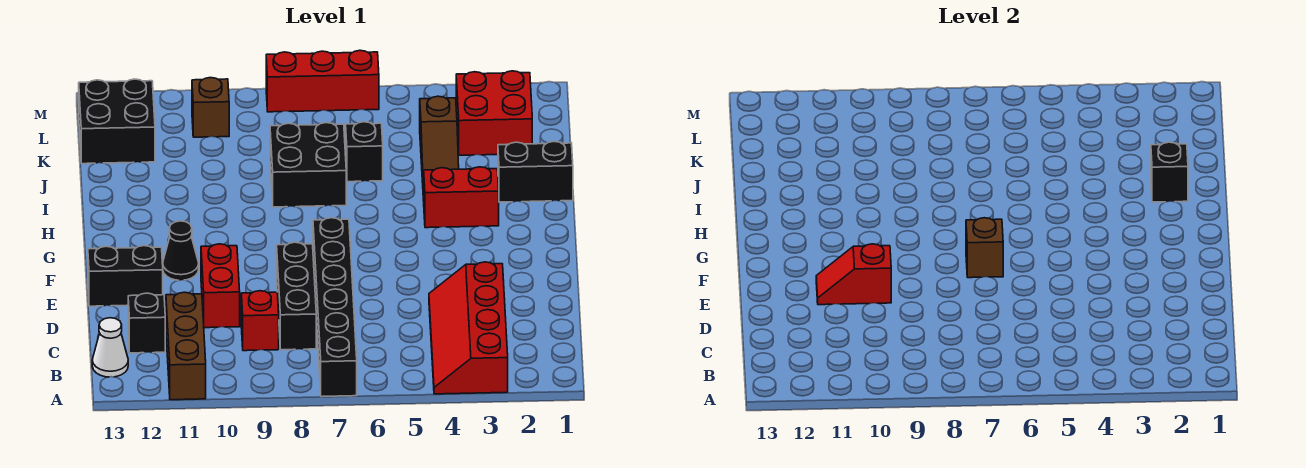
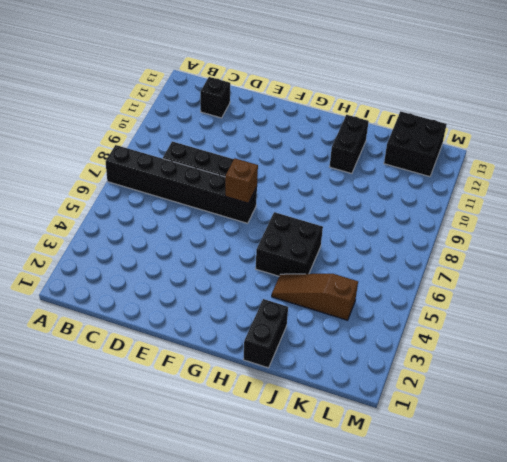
black brick H5:I6 level 1 -> black brick I7:J8 level 1
black brick I11:I12 level 1 -> black brick E12:E13 level 1
none -> red slope A3:D4 level 1 top 3
none -> brown brick A11:C11 level 1
none -> white cone B13 level 1

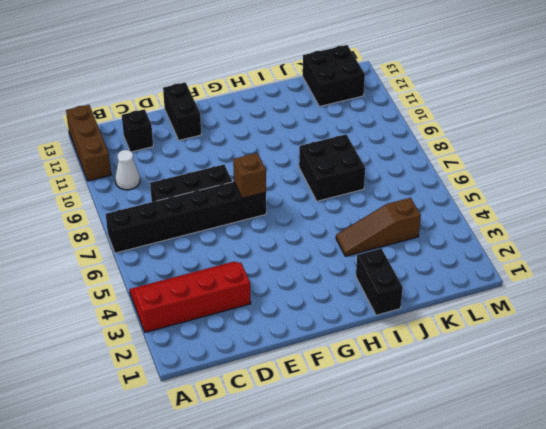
brown brick A11:A13 level 1 -> brown brick A11:C11 level 1
white cone B10 level 1 -> white cone B13 level 1
none -> red brick C9 level 1
none -> red brick D10:E10 level 1
none -> black cone F11 level 1

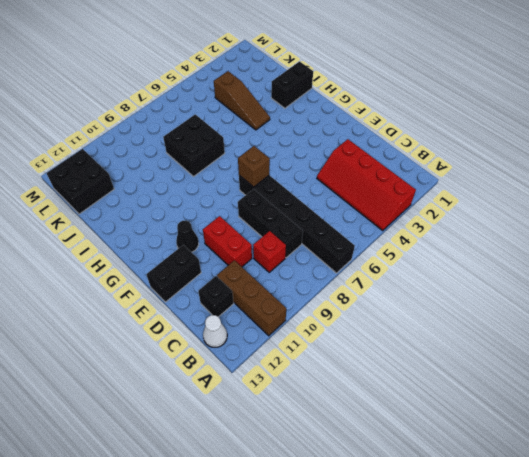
none -> red brick H3:H4 level 1
none -> black brick J6 level 1
none -> red brick K2:L3 level 1

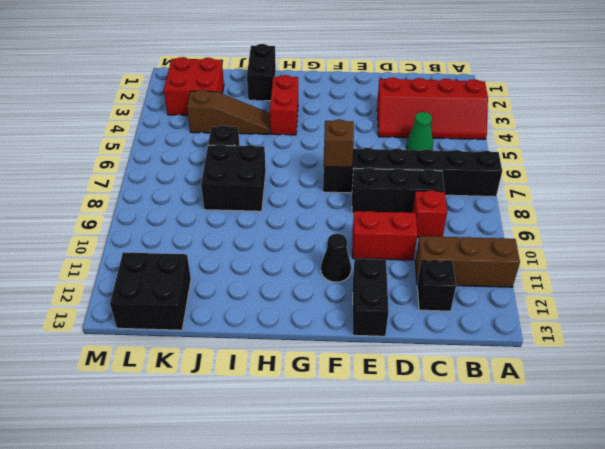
green cone C5 level 1 -> none
none -> white cone B13 level 1
none -> brown brick L10 level 1
none -> red brick M6:M8 level 1

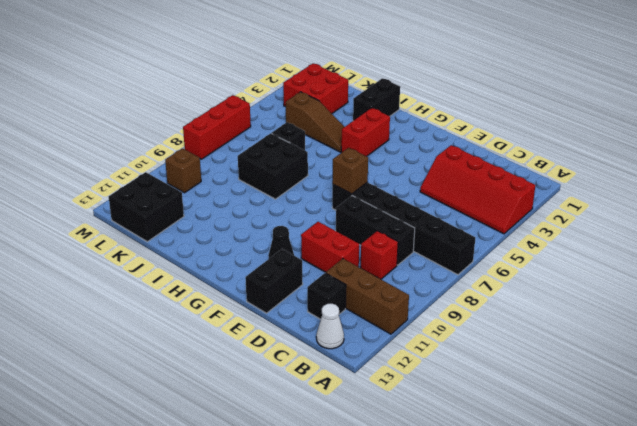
none -> red slope E10:E11 level 2 top 10
none -> black brick I2 level 2

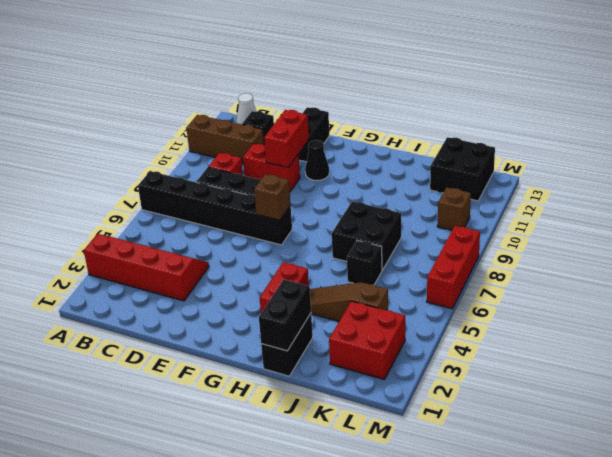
red brick E10:E11 level 2 -> red slope E10:E11 level 2 top 10
black brick I1:I2 level 2 -> black brick I2 level 2

